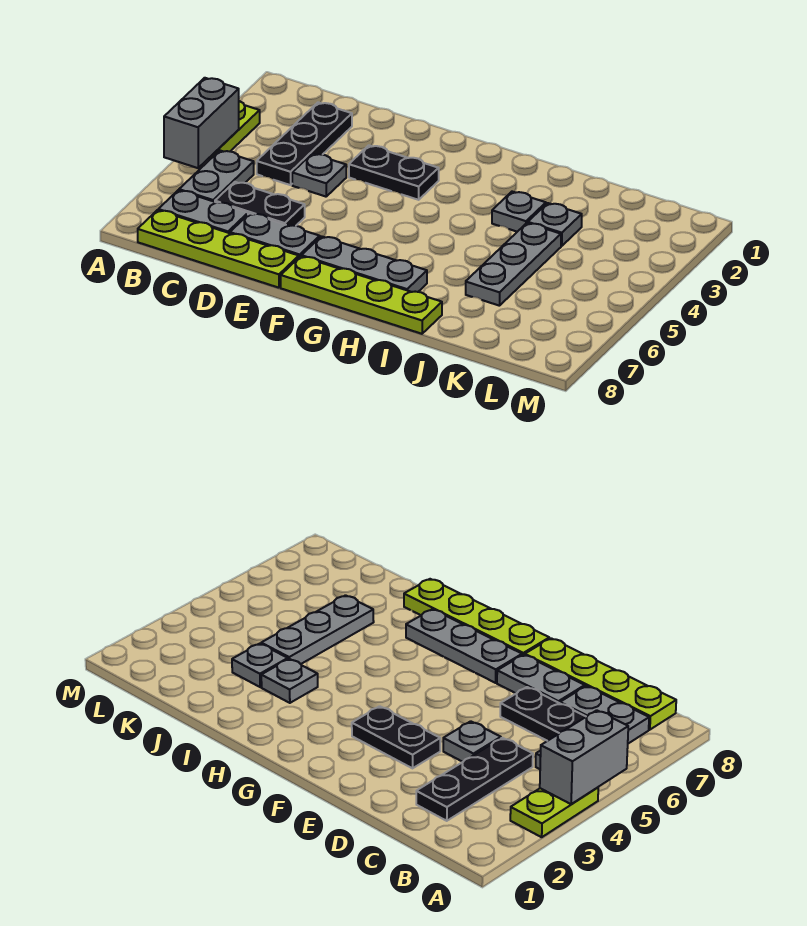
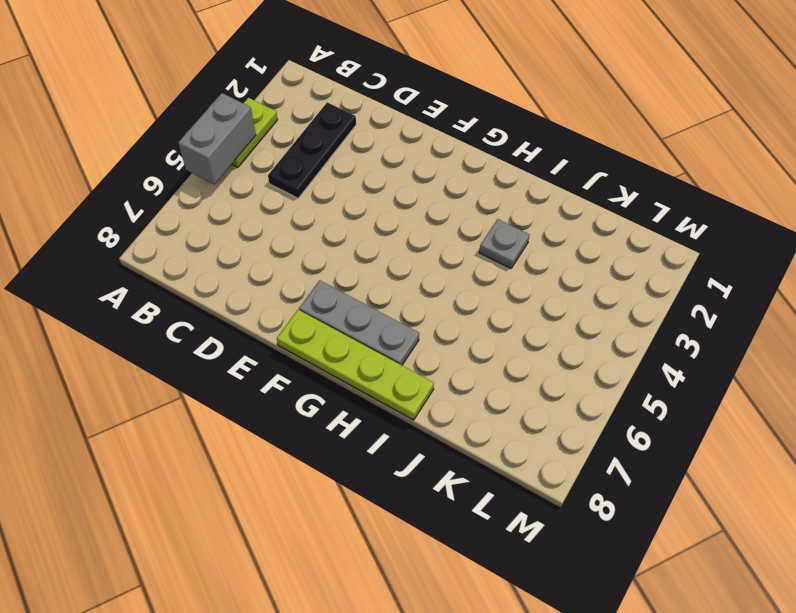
none -> grey plate B5:B6 level 1
none -> grey plate B7:C7 level 1
none -> lime plate B8:E8 level 1

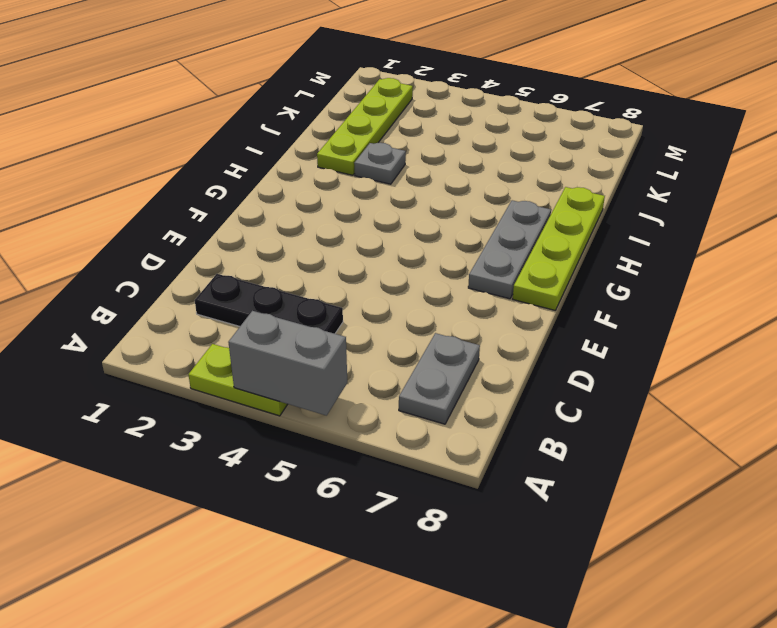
lime plate I2:L2 level 1 -> lime plate B8:E8 level 1
none -> grey plate B5:B6 level 1
none -> black plate C6:D6 level 1
none -> grey plate D4 level 1

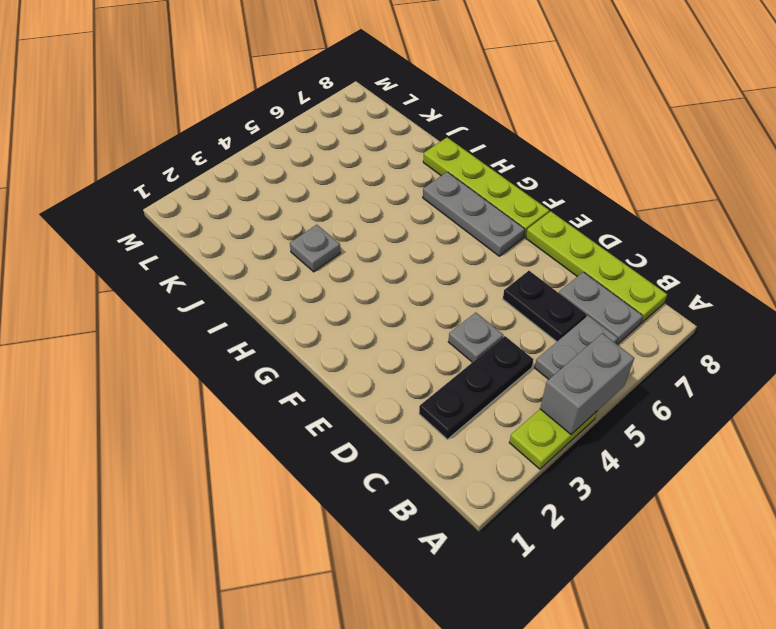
none -> grey plate D7:E7 level 1
none -> black plate E3:F3 level 1
none -> grey plate J3 level 1

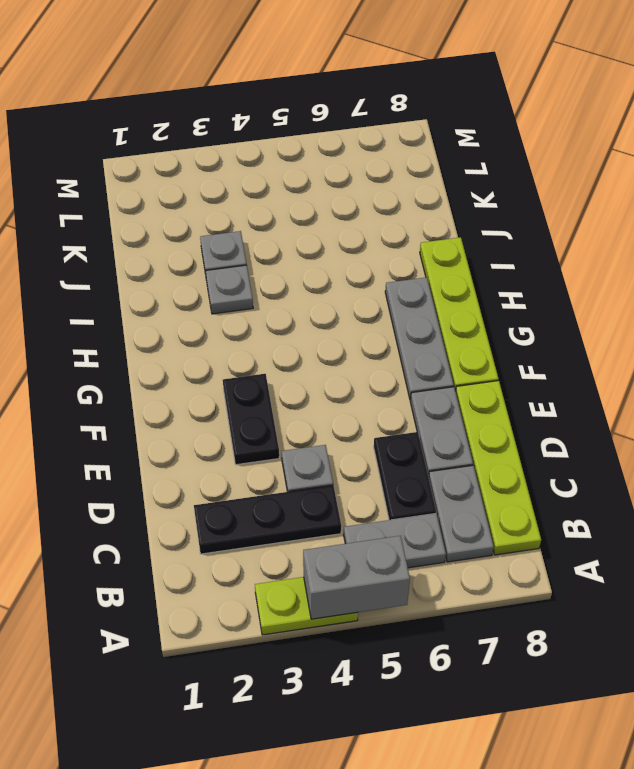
none -> grey plate J4:J6 level 1

